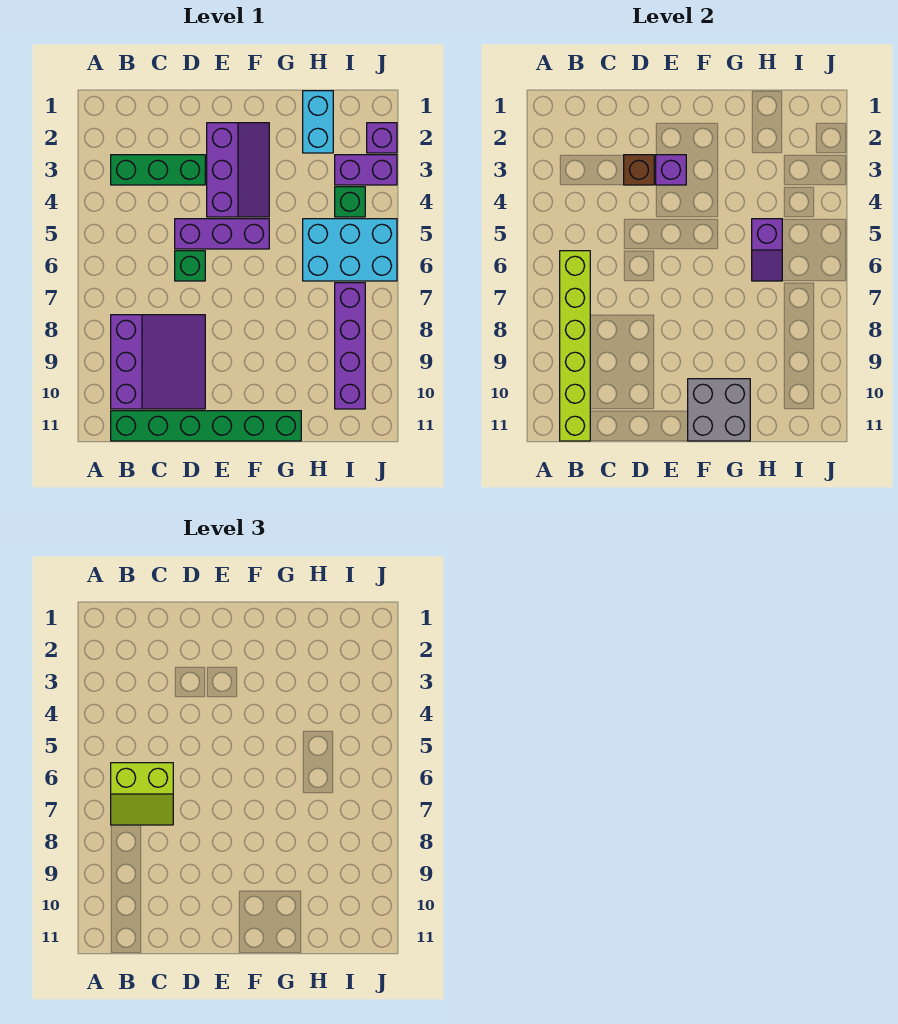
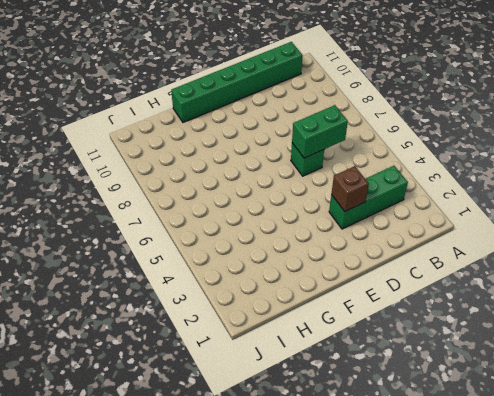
green brick C6:D6 level 2 -> none
none -> purple slope B8:D10 level 1 top B
none -> purple brick D5:F5 level 1
none -> purple slope E2:F4 level 1 top E

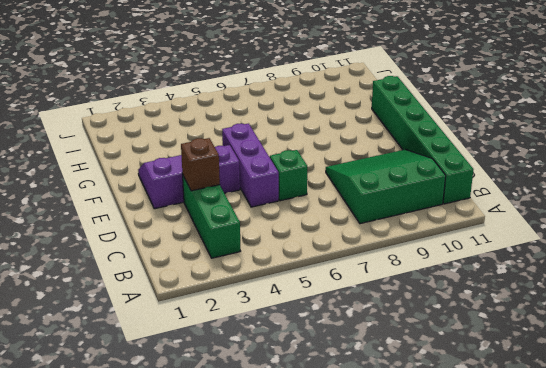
green slope B8:D10 level 1 top B -> purple slope B8:D10 level 1 top B
none -> cyan brick H1:H2 level 1
none -> cyan brick H5:J6 level 1
none -> purple brick I3:J3 level 1

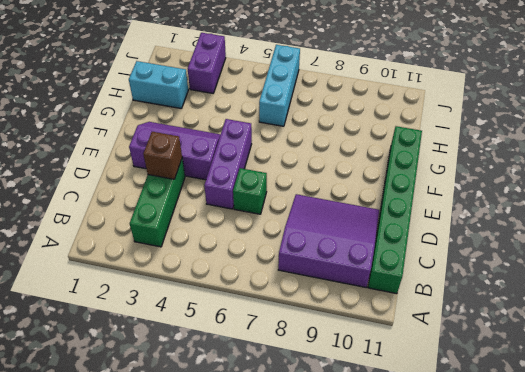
cyan brick H6:J6 level 1 -> cyan brick H5:J6 level 1
none -> green brick I4 level 1
none -> purple brick I7:I10 level 1
none -> purple brick J2 level 1

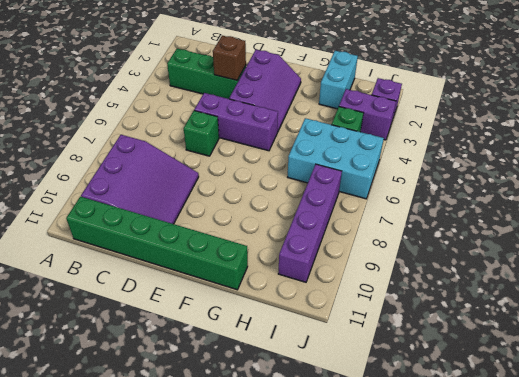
none -> lime brick B6:B11 level 2
none -> purple brick E3 level 2
none -> grey brick F10:G11 level 2

